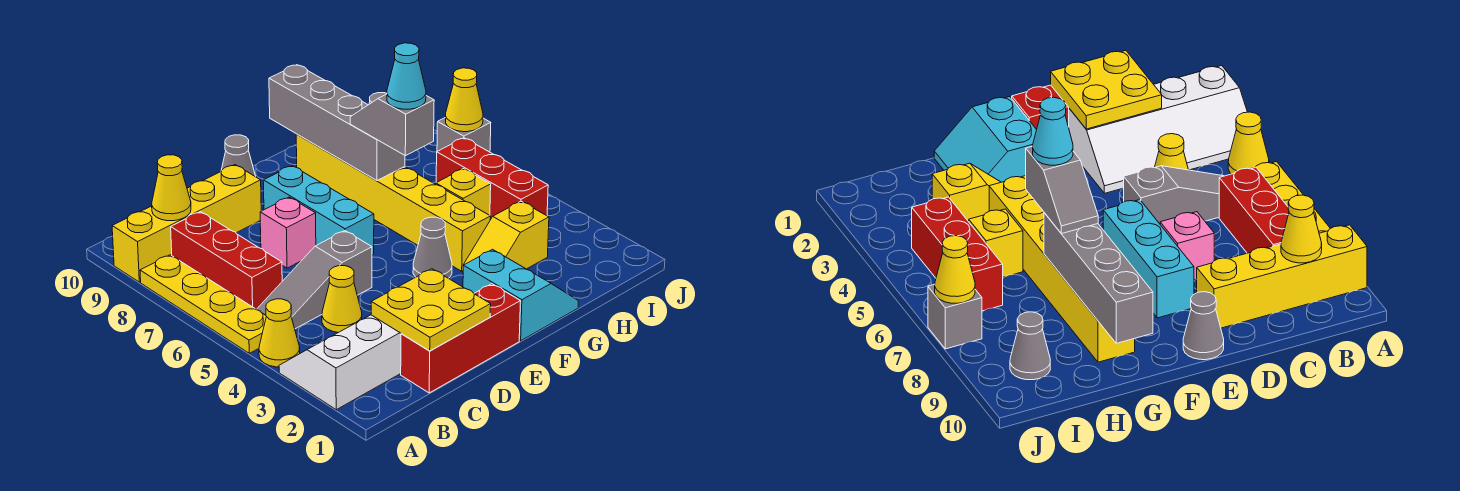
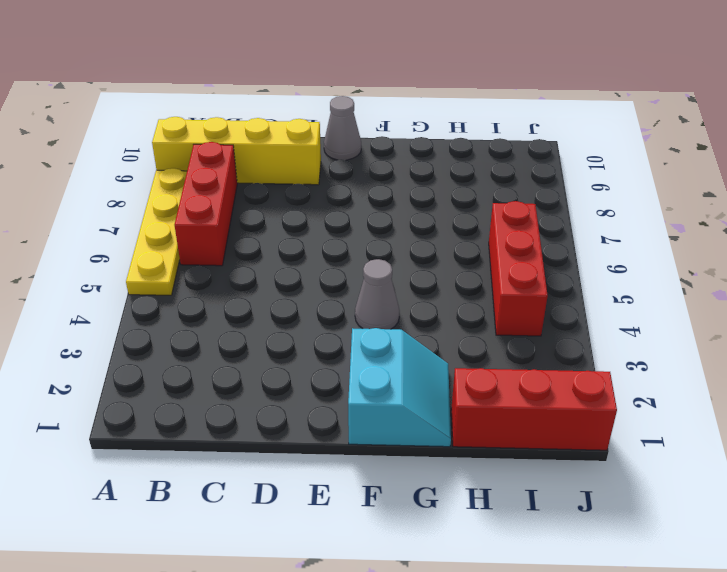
red brick H1:J1 level 1 -> red brick C1:E1 level 1
none -> white slope A2:D3 level 1 top 2
none -> yellow cone A4 level 1
none -> grey slope B5:D5 level 1 top D

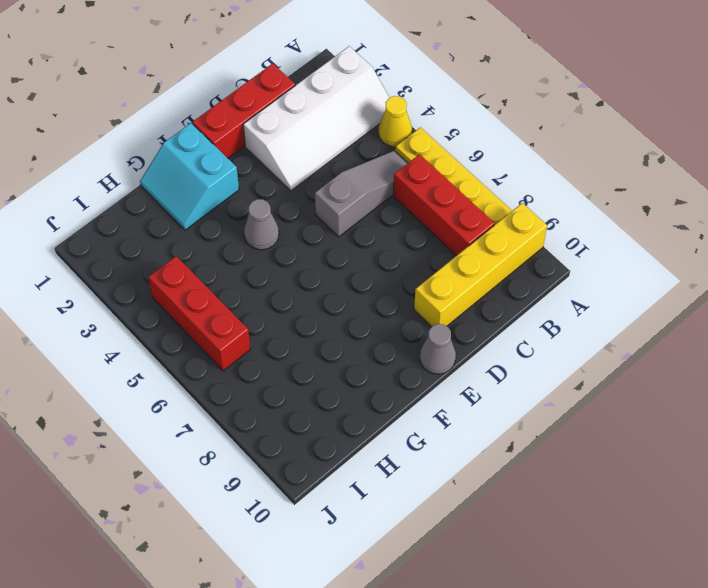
none -> yellow cone C4 level 1
none -> pink brick D7 level 1
none -> cyan brick E6:E8 level 1

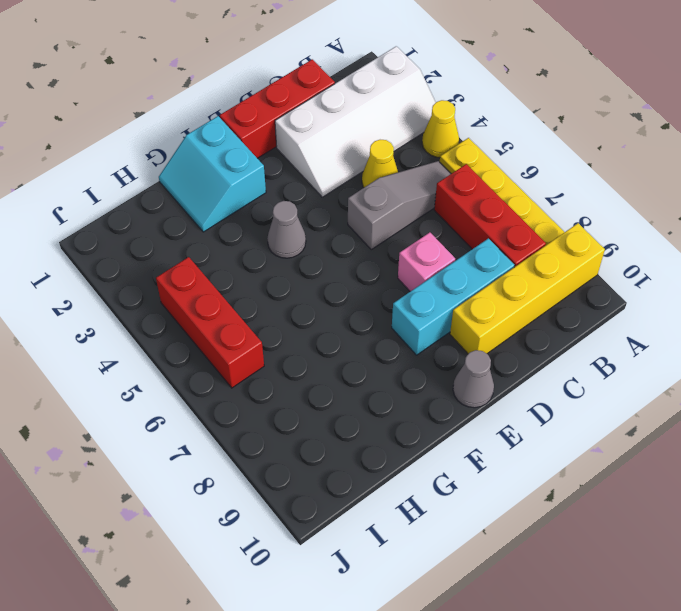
cyan brick C8:E8 level 1 -> cyan brick E6:E8 level 1
none -> yellow slope G3:H3 level 1 top H
none -> yellow brick G4:G9 level 1
none -> yellow brick H5 level 1

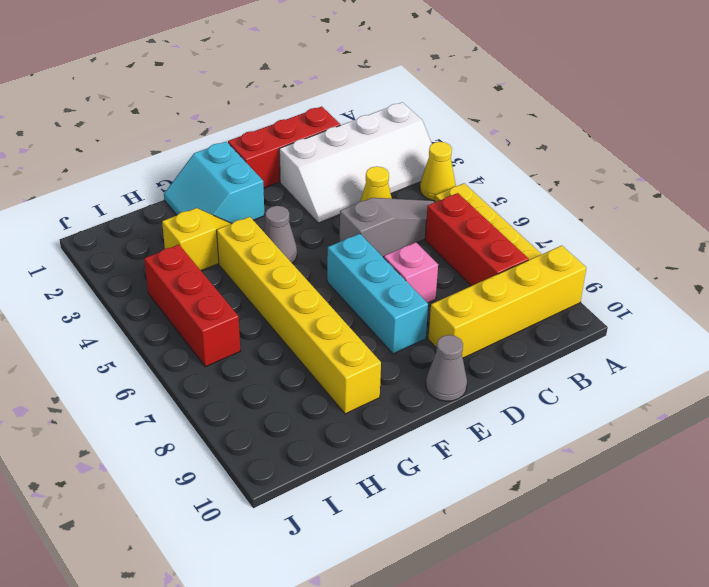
none -> yellow brick H5 level 1
none -> grey cone I9 level 1
none -> grey brick J7 level 1

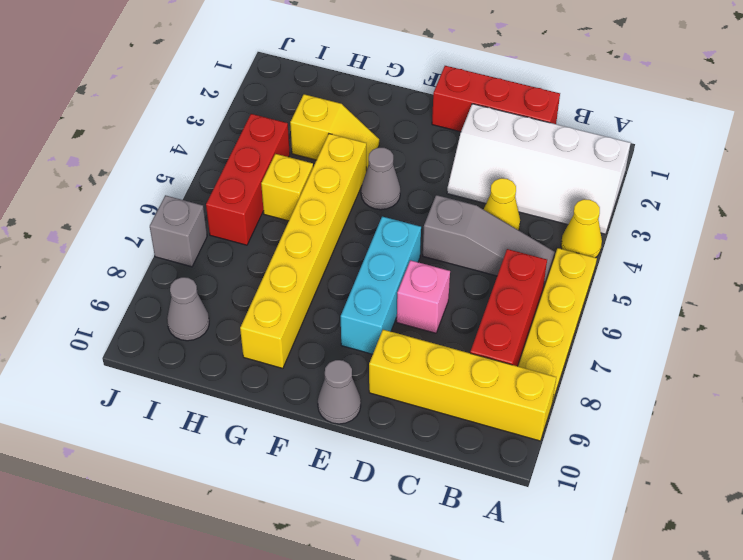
none -> cyan slope F1:G2 level 1 top F
none -> yellow cone B9 level 2
none -> yellow plate C1:D2 level 2

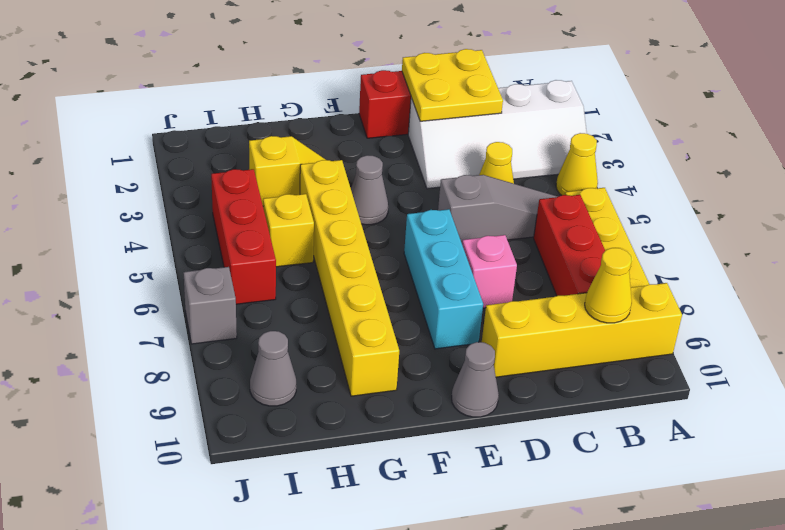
none -> cyan slope F1:G2 level 1 top F
none -> grey brick G7:G10 level 2
none -> yellow cone J7 level 2

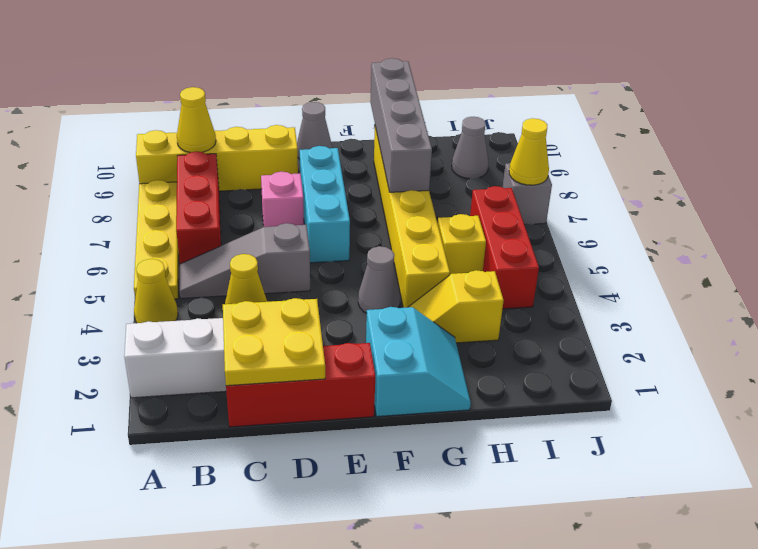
none -> grey slope G6:G7 level 3 top 6
none -> cyan cone G6 level 4

